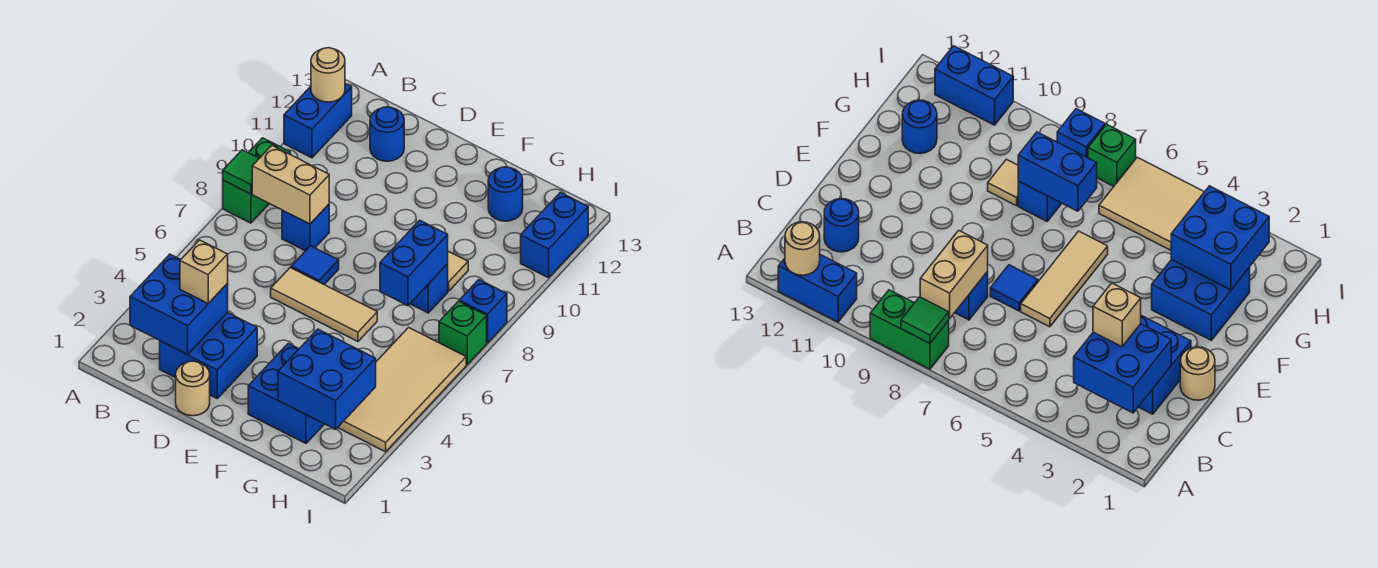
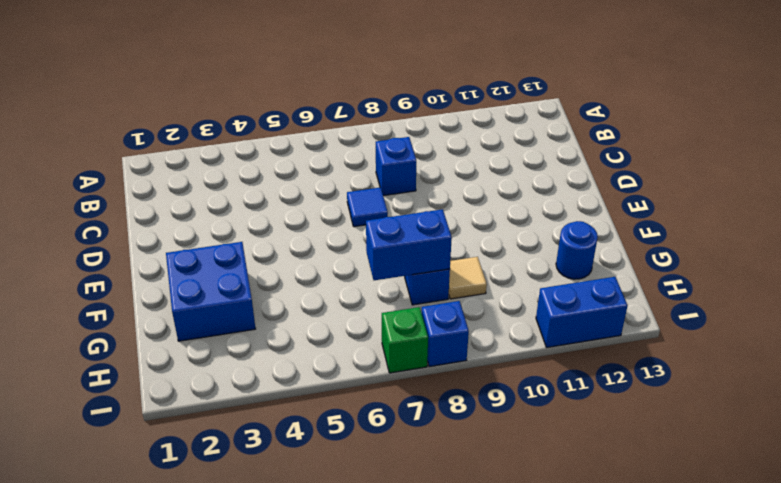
none -> green brick A8:A9 level 1
none -> blue brick A11:A12 level 1
none -> blue brick C2:D3 level 1

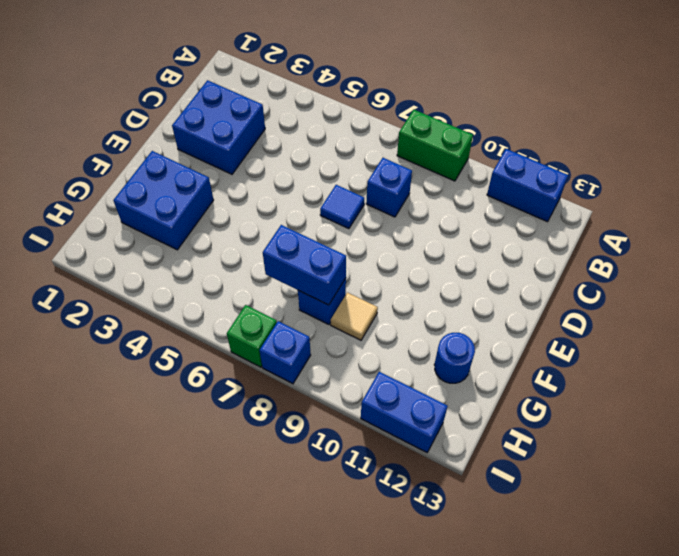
none -> blue round brick C12 level 1
none -> tan round brick D1 level 1
none -> tan tile D6:F6 level 1

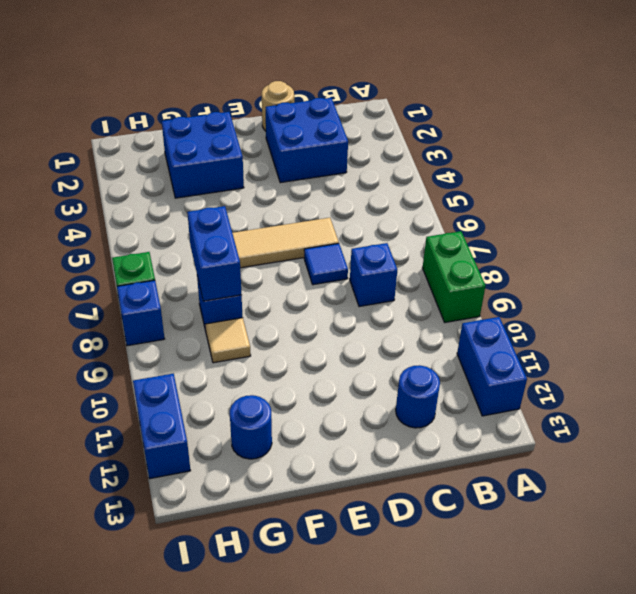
none -> tan tile H3:I6 level 1
none -> green tile A8 level 2
none -> tan round brick A12 level 2

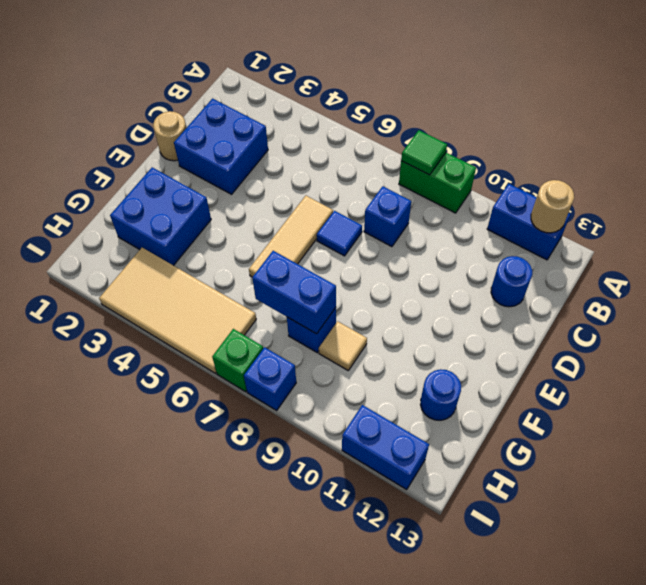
none -> blue brick B2:C3 level 2
none -> tan brick B8:C8 level 2
none -> blue brick G2:H3 level 2

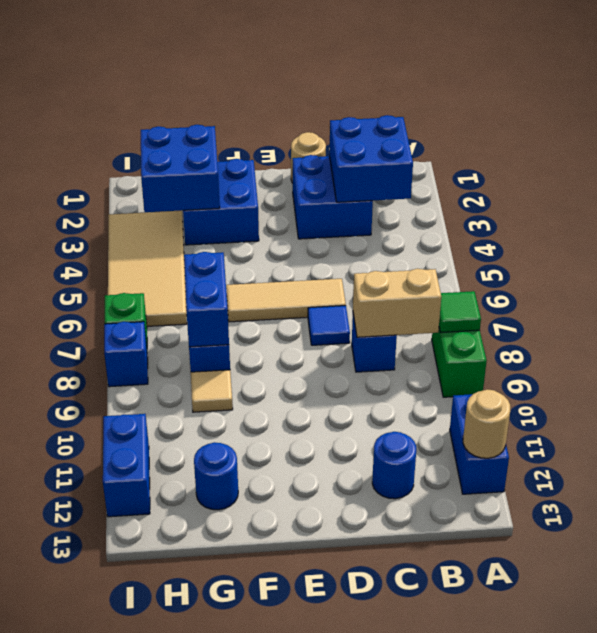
none -> tan brick C3 level 3

